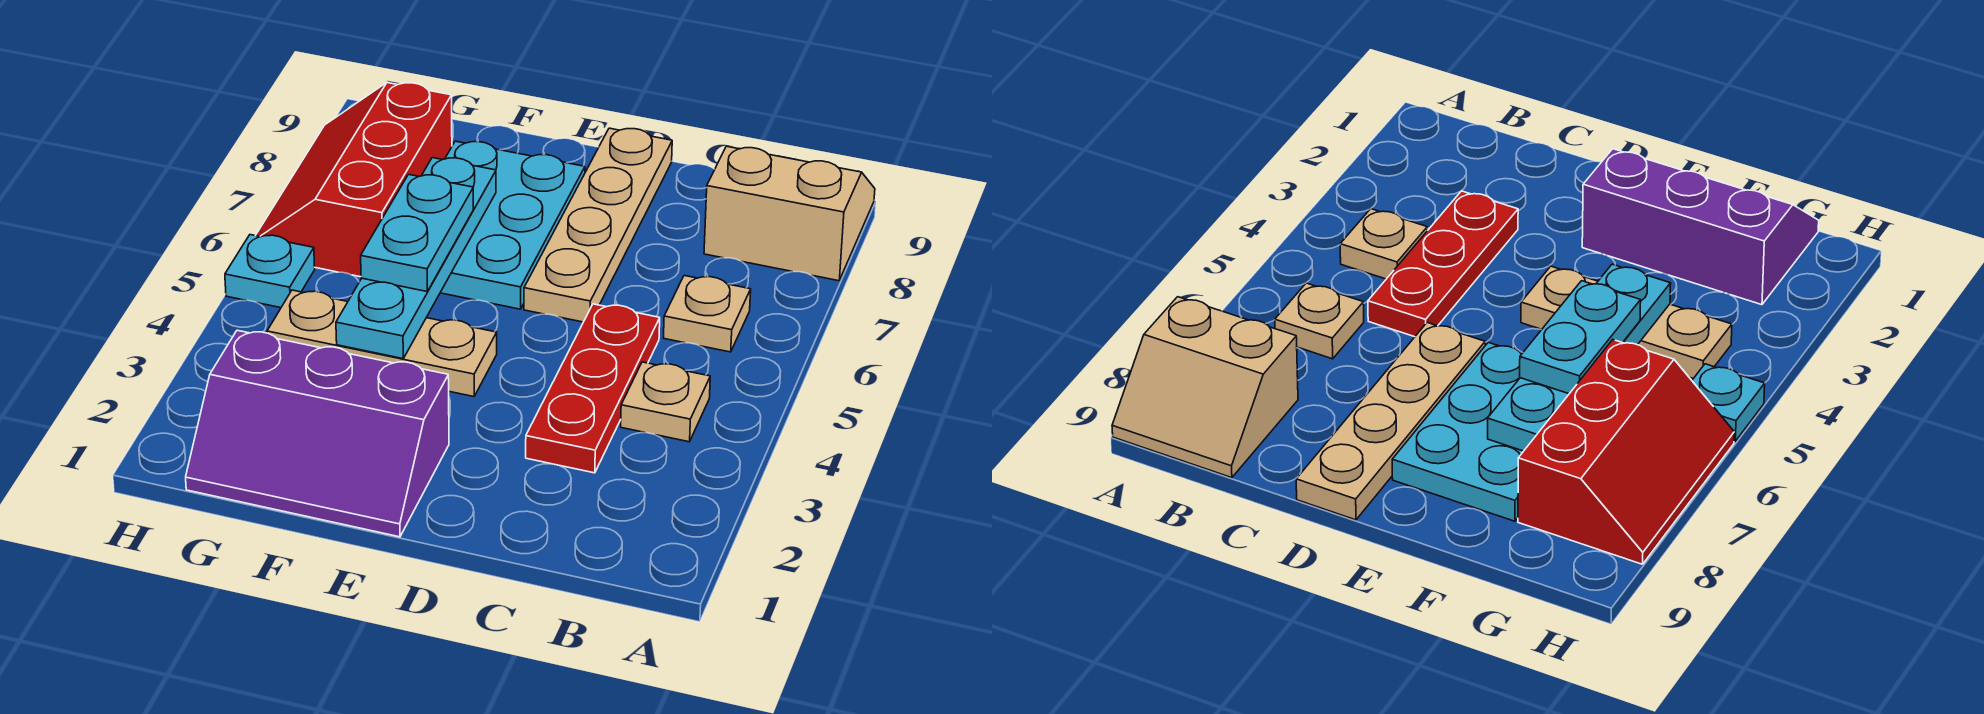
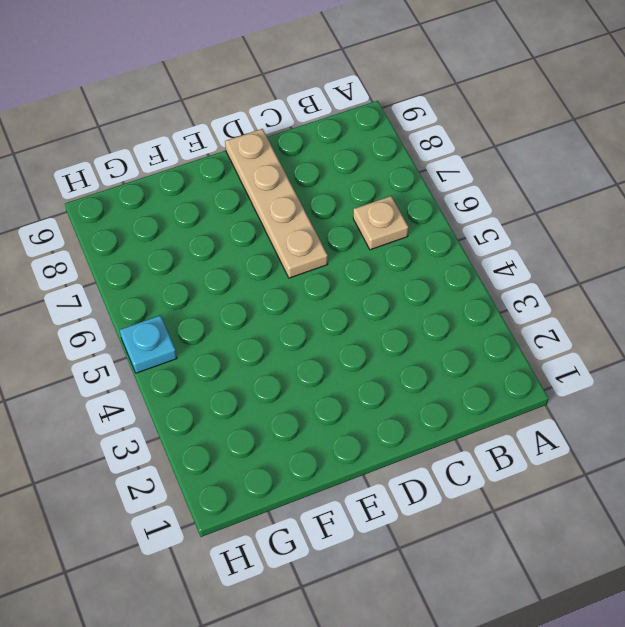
none -> tan slope A8:B9 level 1 top 8
none -> tan plate B4 level 1
none -> red plate C3:C5 level 1

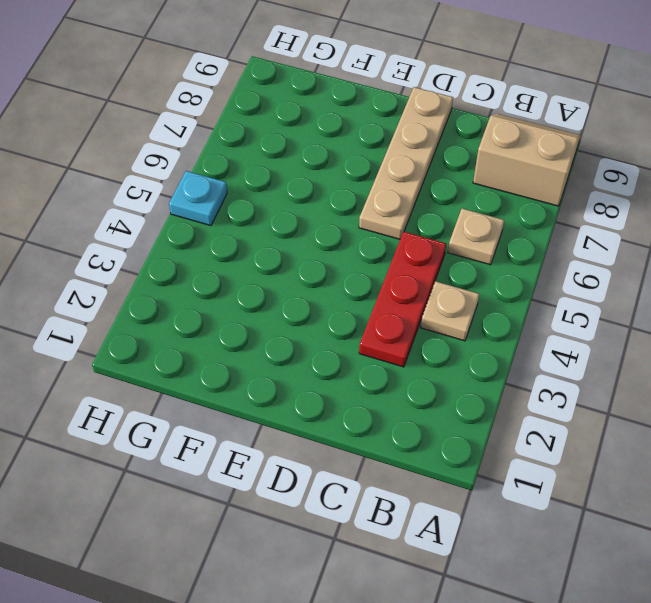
none -> purple slope E1:G2 level 1 top 2
none -> tan plate E4:G4 level 1
none -> cyan plate E6:F8 level 1

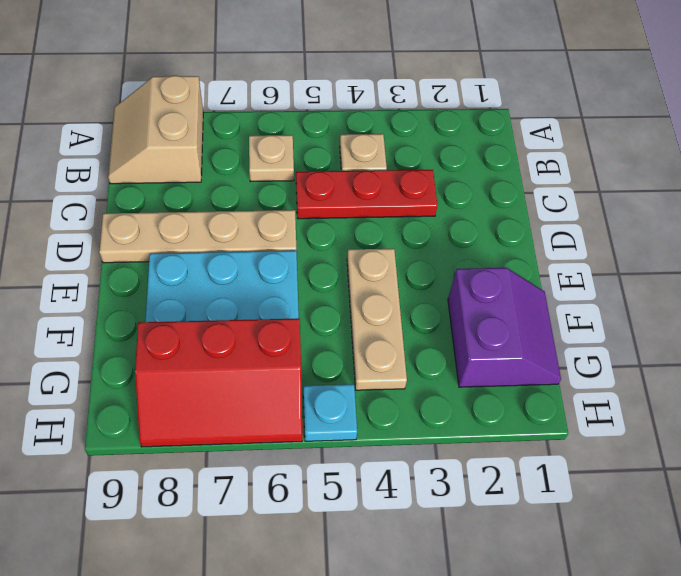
purple slope F1:G2 level 1 top 2 -> purple slope E1:G2 level 1 top 2
none -> cyan plate F4:F7 level 2
none -> cyan plate F5:F6 level 3

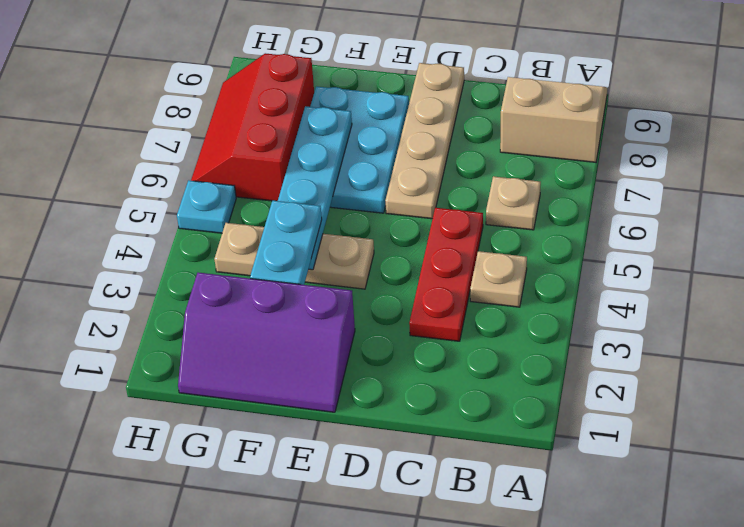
cyan plate F3:F4 level 3 -> cyan plate F5:F6 level 3

